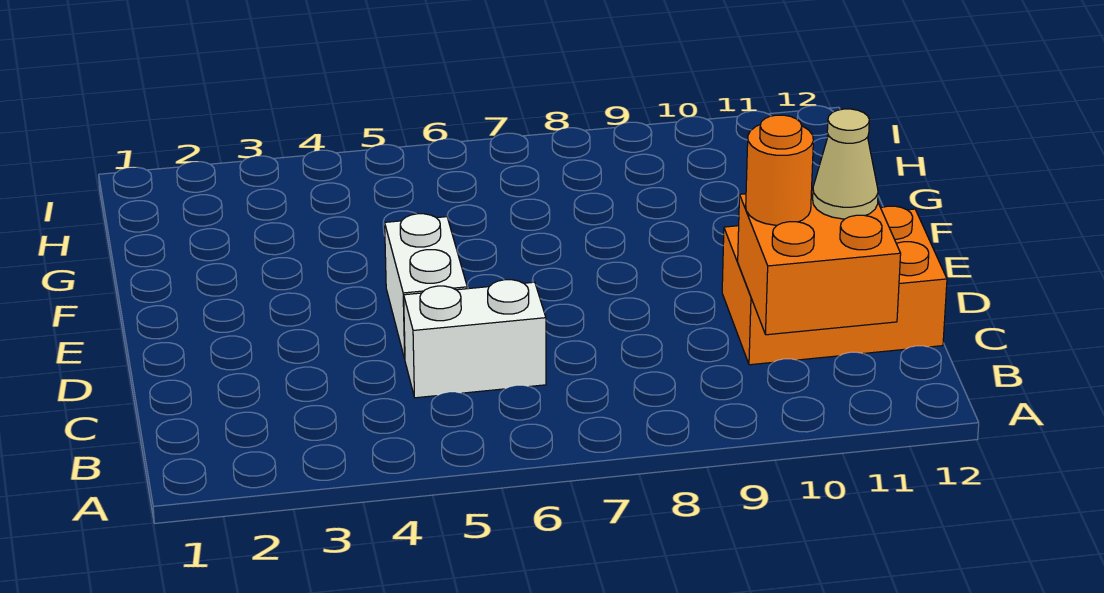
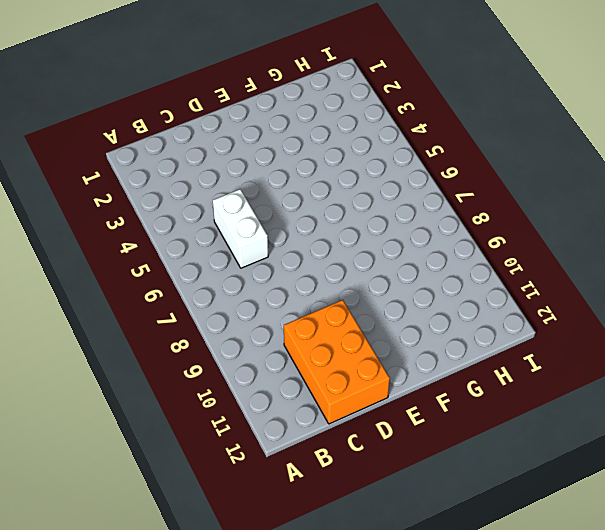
none -> white brick D5:E5 level 1
none -> orange brick B10:C11 level 2

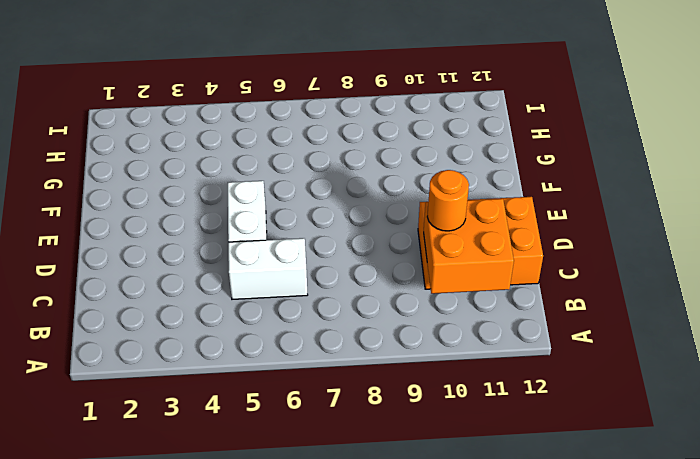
none -> tan cone C11 level 3

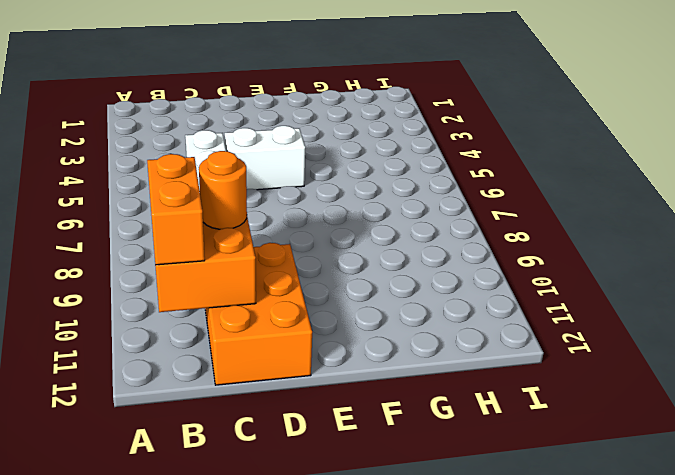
orange brick B10:B11 level 3 -> none
none -> tan cone C11 level 3

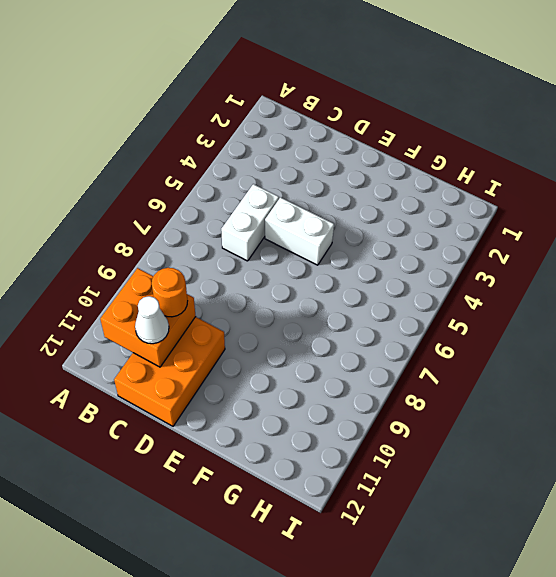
white cone C11 level 3 -> tan cone C11 level 3

